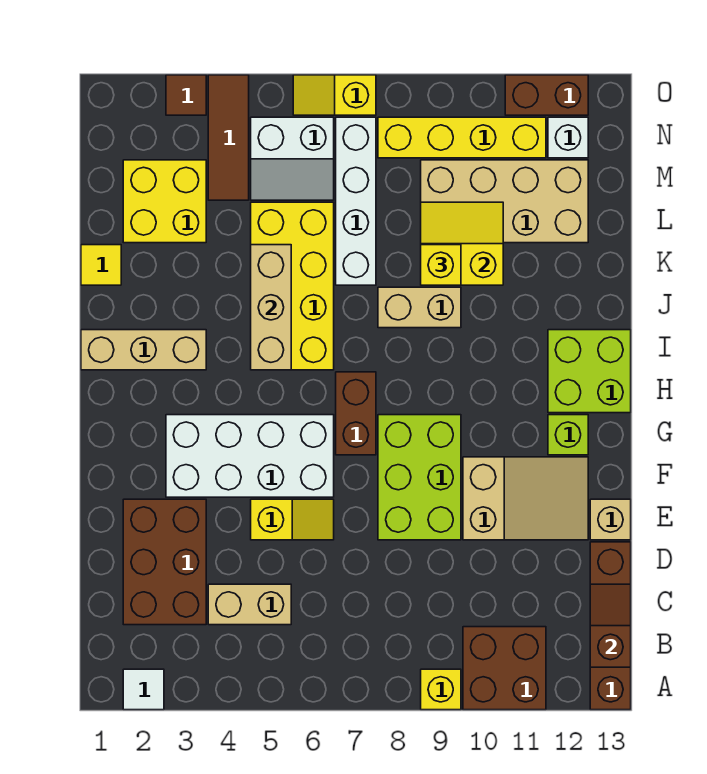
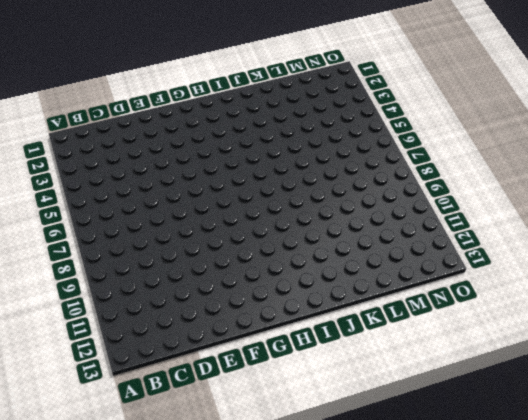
none -> white tile A2 level 1
none -> yellow brick A9 level 1
none -> brown brick A10:B11 level 1
none -> brown brick A13:D13 level 1

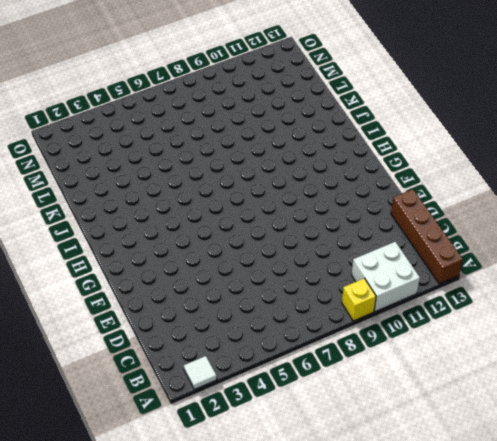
white brick A10:B11 level 1 -> brown brick A10:B11 level 1
none -> brown brick C2:E3 level 1
none -> tan brick C4:C5 level 1
none -> yellow slope E5:E6 level 1 top 5
none -> lime brick E8:G9 level 1

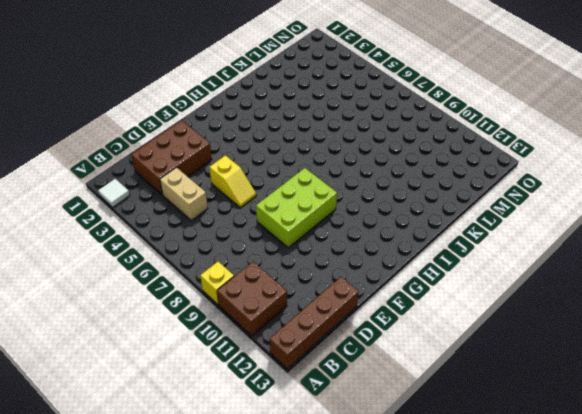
none -> tan slope E10:F12 level 1 top 10
none -> tan brick E13 level 1
none -> white brick F3:G6 level 1
none -> brown brick G7:H7 level 1

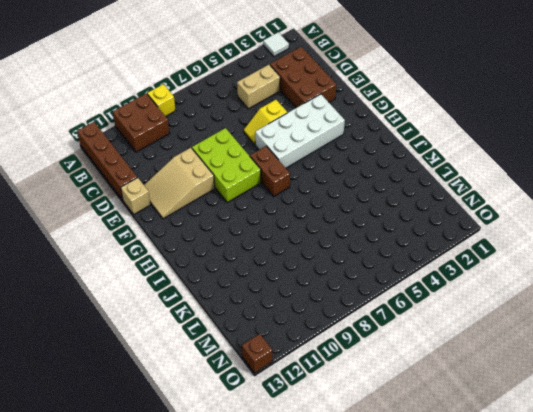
brown brick O13 level 1 -> none
none -> lime brick G12 level 1
none -> lime brick H12:I13 level 1
none -> tan brick I1:I3 level 1
none -> yellow brick I5:L6 level 1

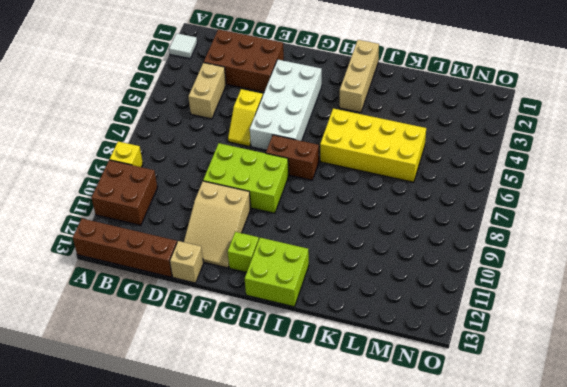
none -> tan brick J8:J9 level 1
none -> yellow tile K1 level 1
none -> white brick K7:N7 level 1
none -> yellow brick L2:M3 level 1

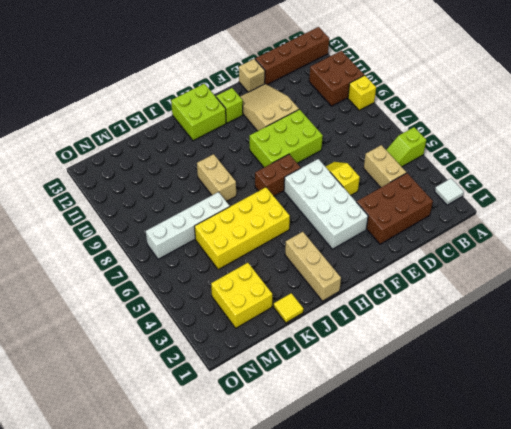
lime slope A5:B5 level 1 top A -> none
none -> tan brick L9:M12 level 1
none -> brown tile M4:O4 level 1
none -> white slope M5:N6 level 1 top N
none -> yellow brick N8:N11 level 1

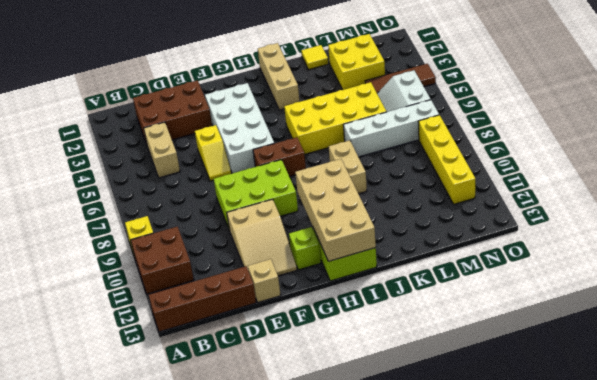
tan brick H10:I13 level 2 -> tan brick L9:M12 level 1
none -> white tile A2 level 1
none -> white brick N12 level 1
none -> brown tile O3 level 1
none -> yellow slope O6:O7 level 1 top 7

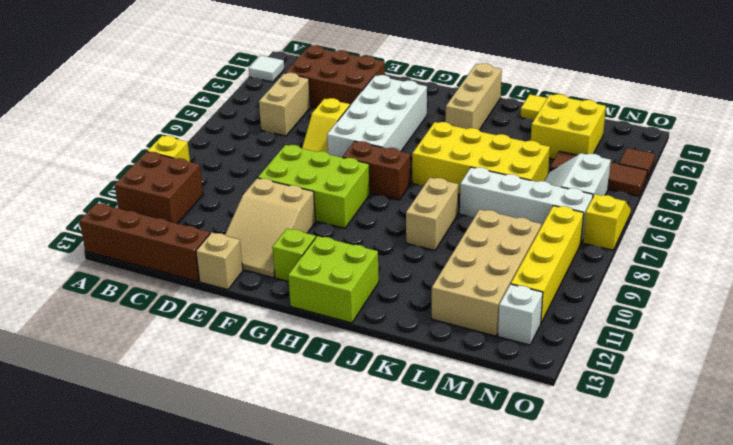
none -> brown brick O11:O12 level 1
none -> brown slope B13:C13 level 2 top B
none -> tan brick I5:K5 level 2
none -> yellow slope K9:L10 level 2 top K

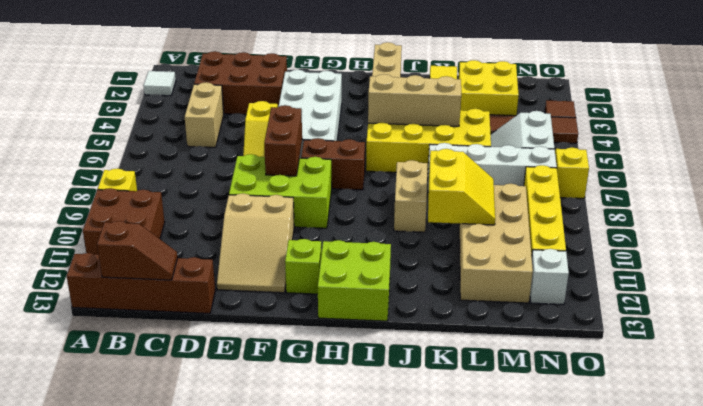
brown brick F7:F8 level 2 -> brown brick O11:O12 level 1
none -> tan brick E13 level 1
none -> yellow brick K9 level 3

